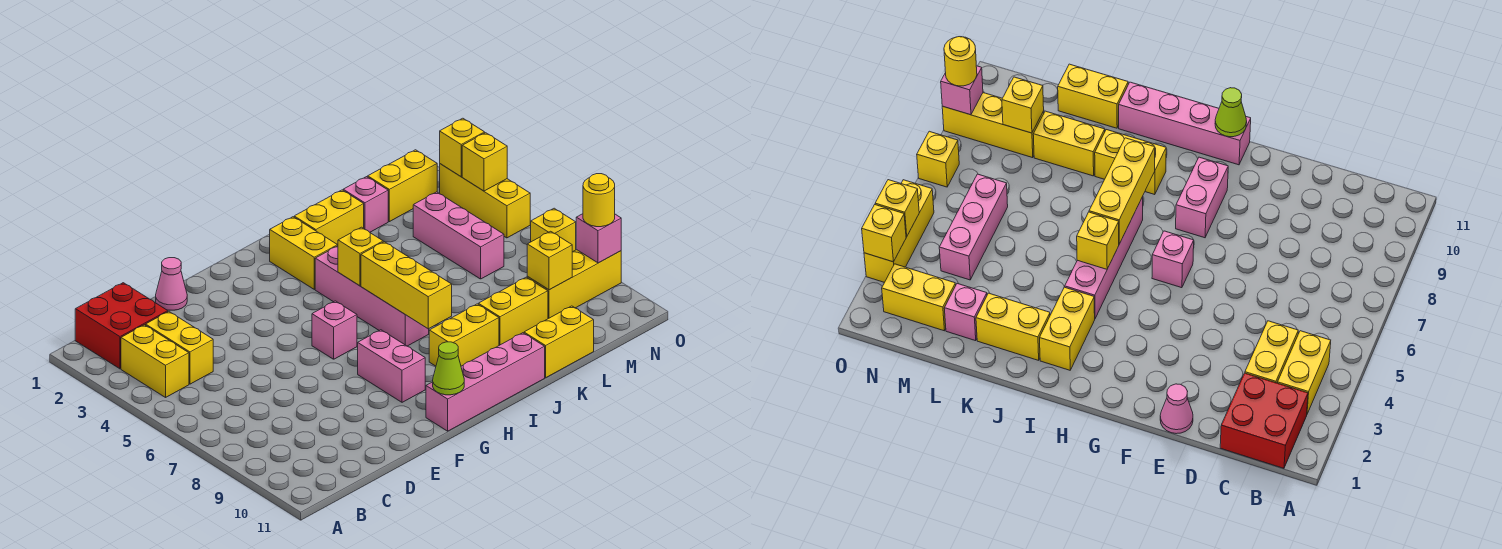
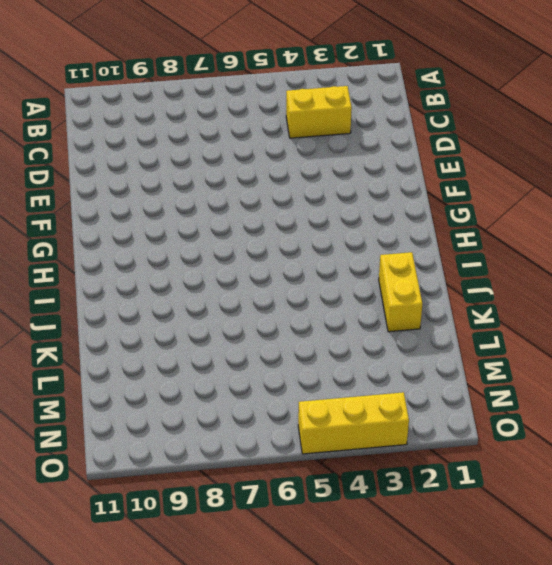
none -> red brick B1:C2 level 1
none -> yellow brick B3:B4 level 1
none -> pink cone E1 level 1

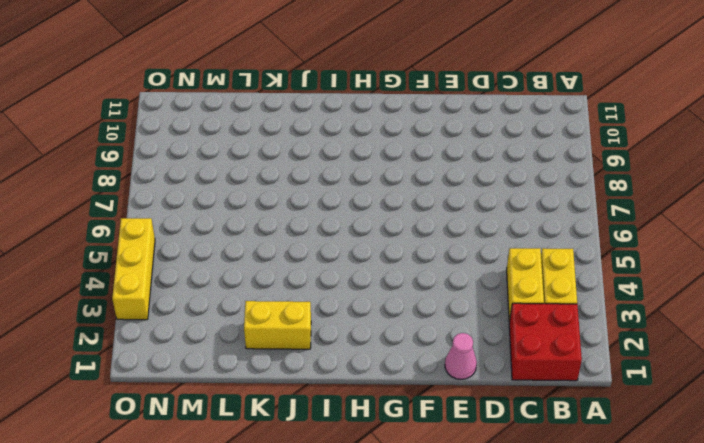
none -> pink brick G6 level 1
none -> pink brick G8:G9 level 1
none -> pink brick G11:J11 level 1

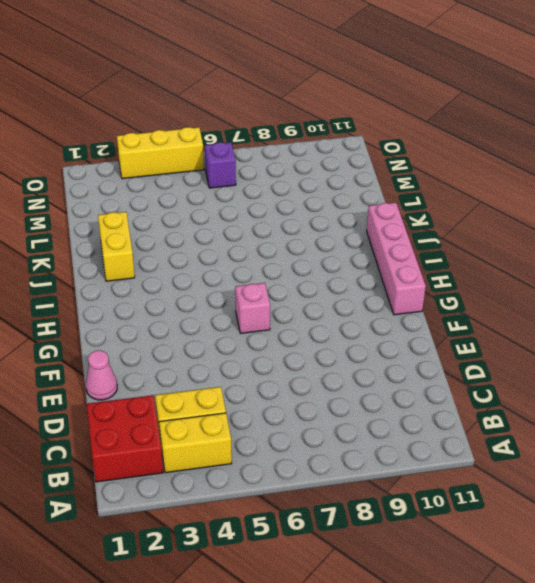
purple brick N6 level 1 -> none
none -> pink brick G8:G9 level 1
none -> yellow brick I2:I3 level 1
none -> pink brick I4:I7 level 1

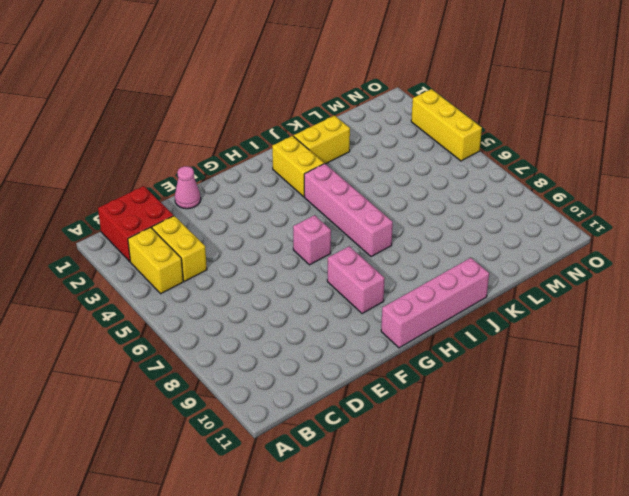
none -> yellow brick I9:J9 level 1
none -> yellow brick K9:L9 level 1
none -> yellow brick K11:L11 level 1

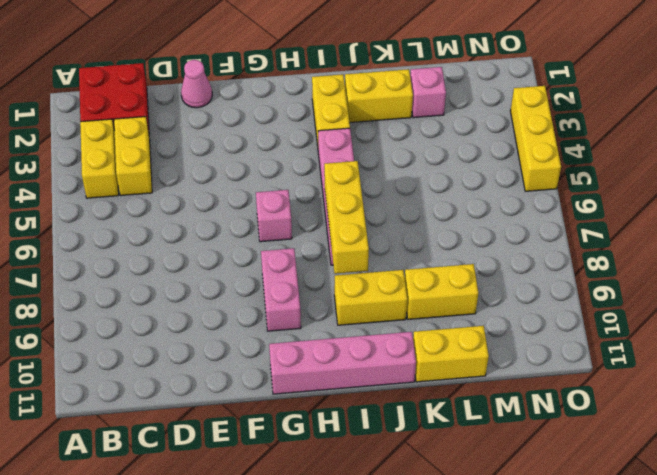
none -> yellow brick M2:N2 level 1
none -> pink brick M4:M6 level 1
none -> yellow brick M9:O9 level 1

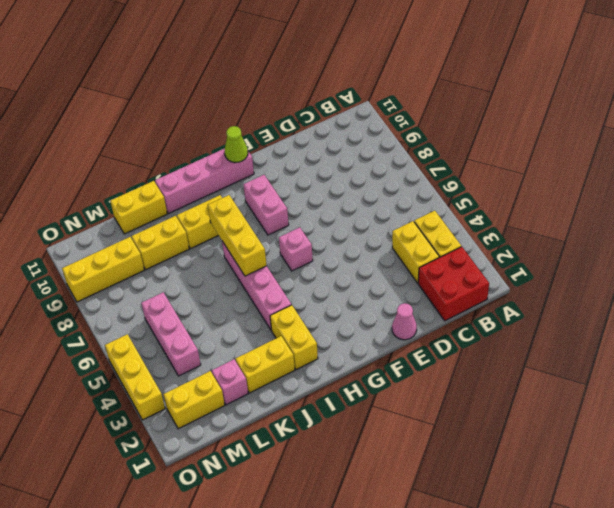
none -> yellow brick O7 level 1
none -> yellow brick I5 level 2
none -> yellow brick M9 level 2

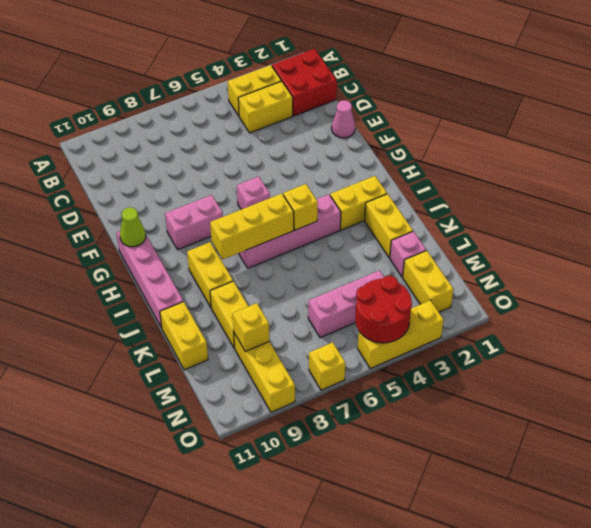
red round brick N4:O5 level 2 -> yellow brick O4 level 2
none -> yellow brick O3 level 2
none -> pink brick O9 level 2
none -> yellow round brick O9 level 3

